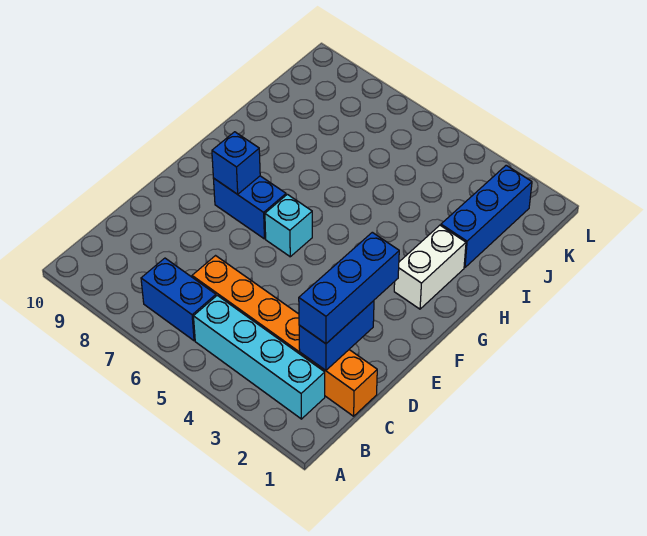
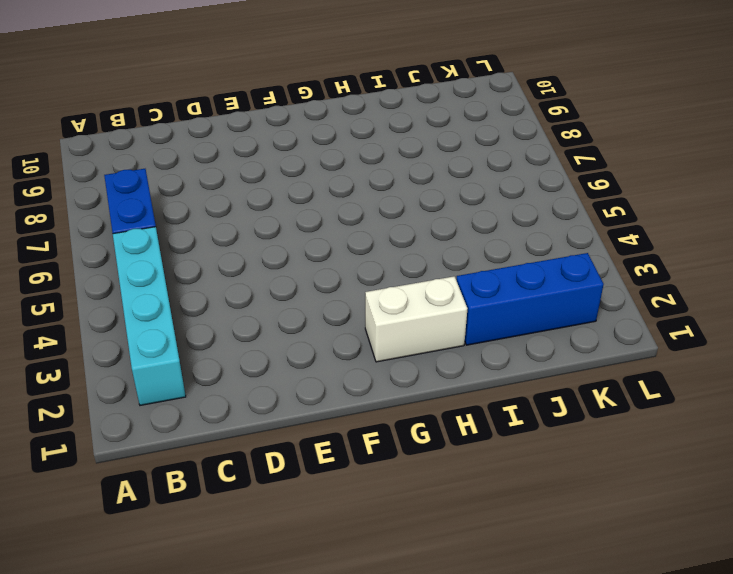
none -> orange brick C1:C6 level 1
none -> cyan brick F6 level 1

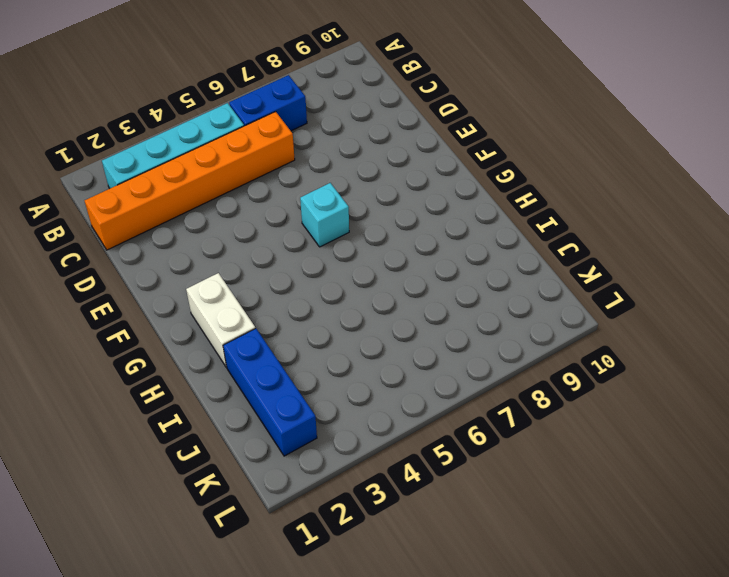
none -> blue brick F7:F8 level 1
none -> blue brick C2:D2 level 2

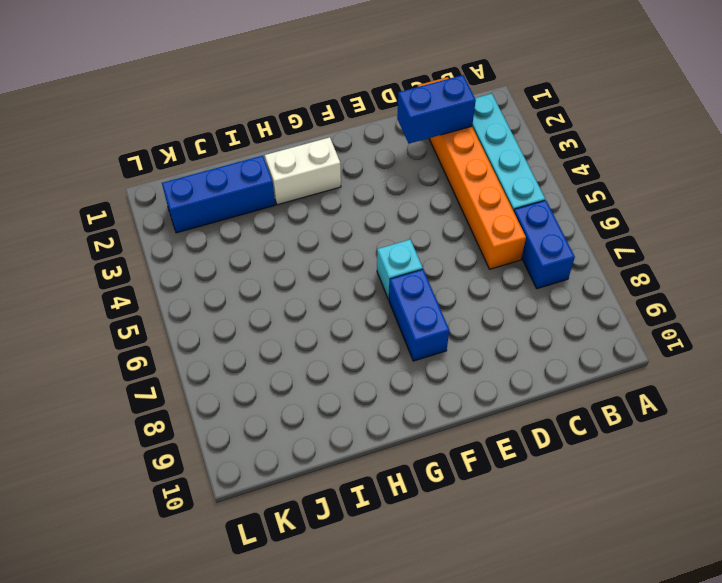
none -> blue brick F8 level 2
none -> blue brick C2:E2 level 3

